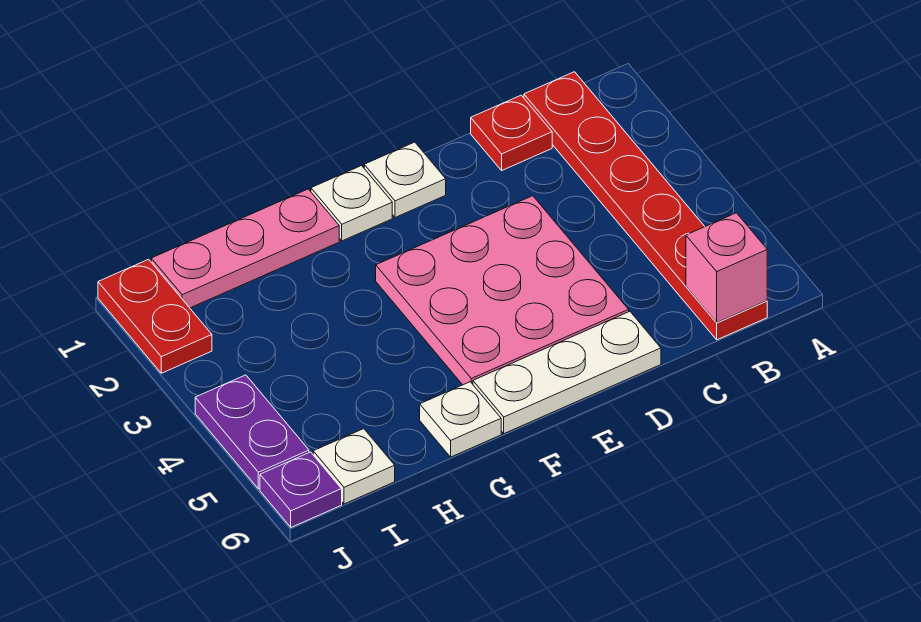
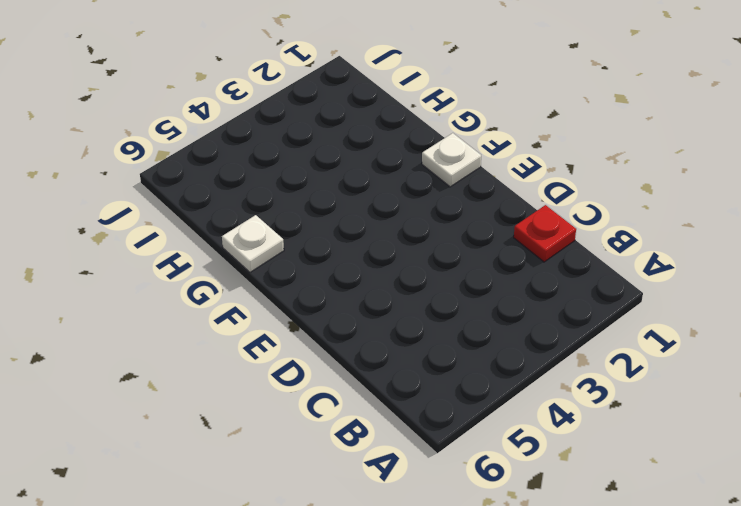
none -> red plate B1:B6 level 1
none -> pink plate D3:F5 level 1
none -> white plate D6:F6 level 1

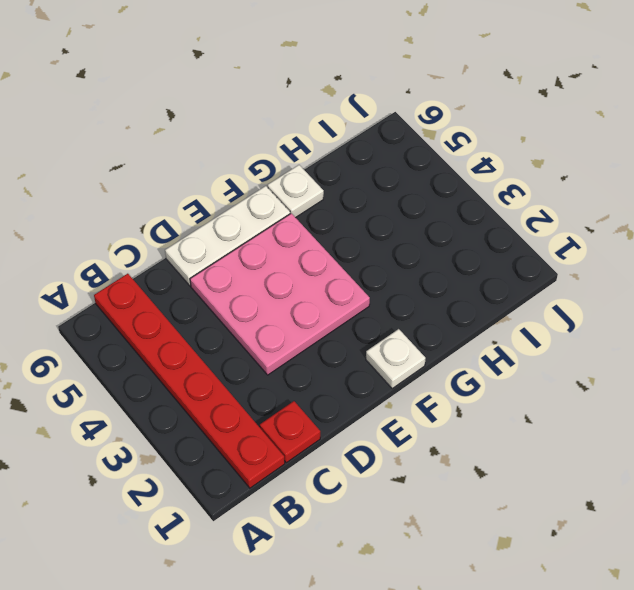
none -> white plate E1 level 1
none -> pink plate G1:I1 level 1
none -> white plate I6 level 1

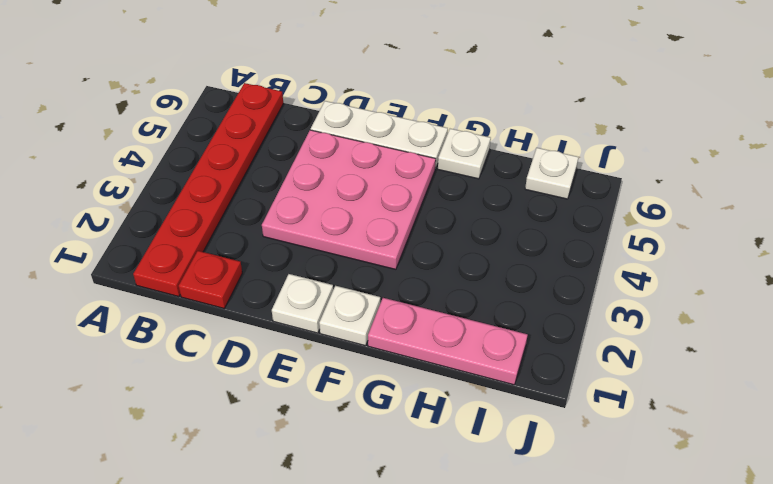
none -> red plate J1:J2 level 1
none -> purple plate J4:J5 level 1
none -> purple plate J6 level 1

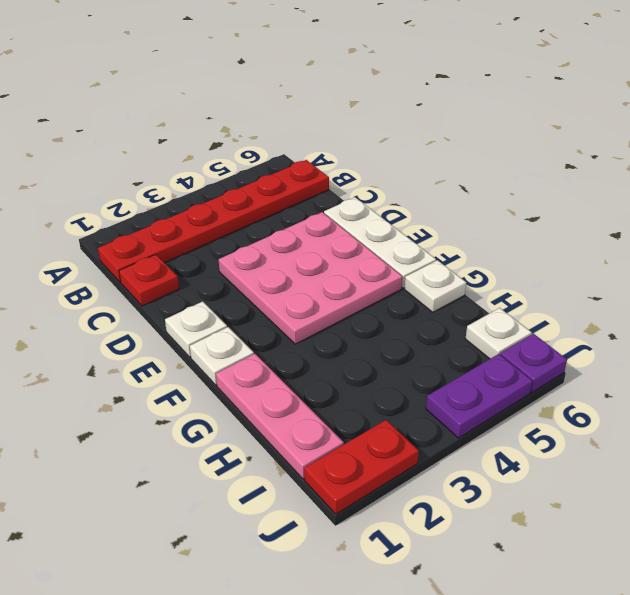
none -> pink brick B6 level 2

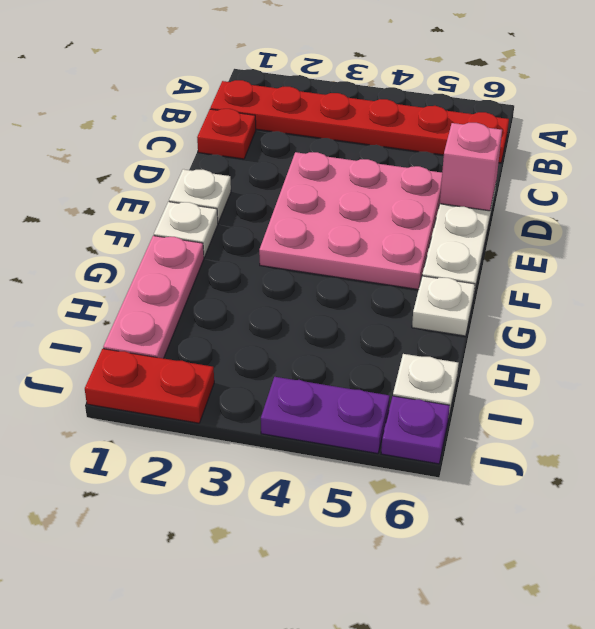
pink brick D6 level 2 -> pink brick B6 level 2

